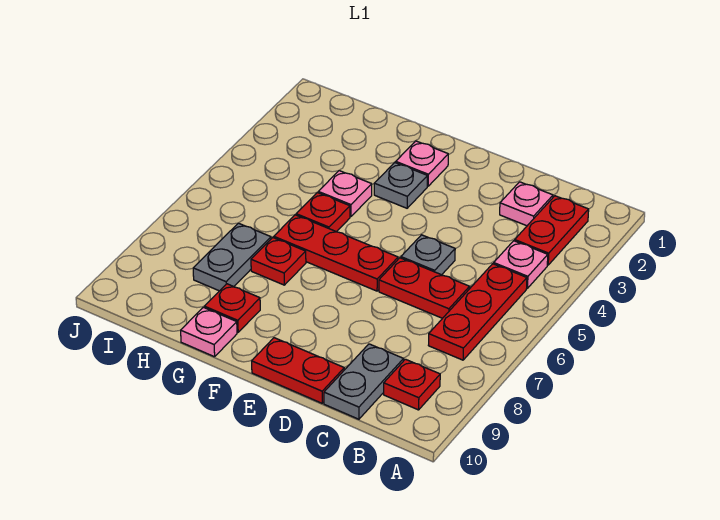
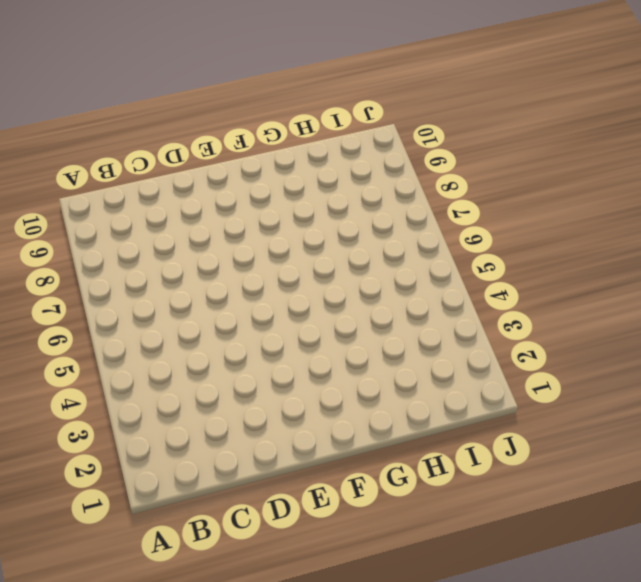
none -> red plate B2:B3 level 1
none -> pink plate B4 level 1
none -> red plate B5:B7 level 1

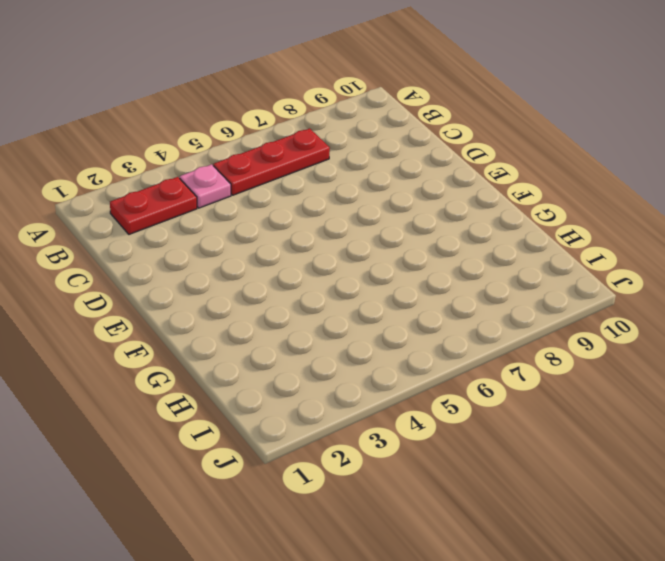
none -> red plate B9 level 1
none -> pink plate C2 level 1
none -> red plate C6:D6 level 1

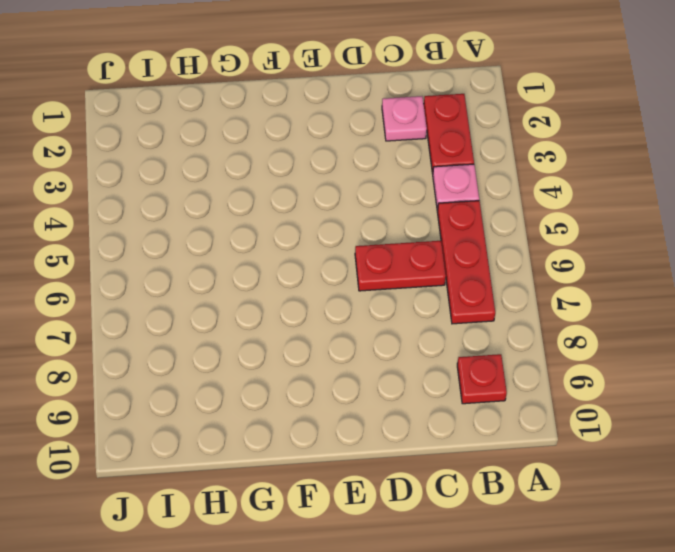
none -> grey plate C9:C10 level 1
none -> grey plate D5 level 1
none -> red plate D10:E10 level 1

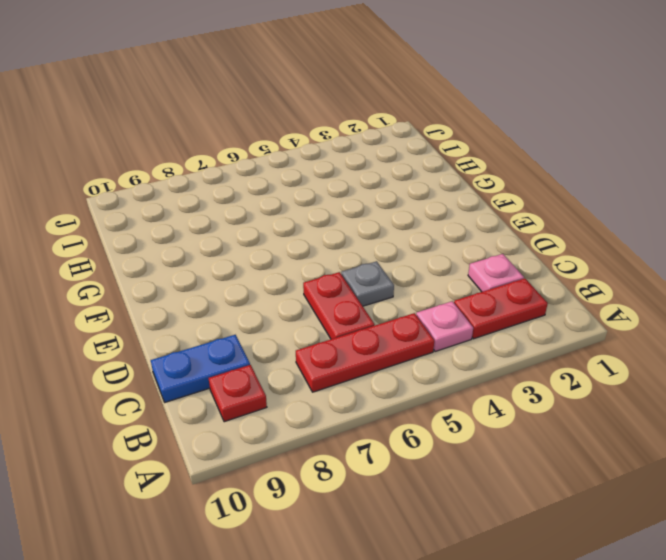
blue plate C9:C10 level 1 -> grey plate C9:C10 level 1
none -> red plate D10:E10 level 1
none -> red plate E6:G6 level 1
none -> pink plate F2 level 1

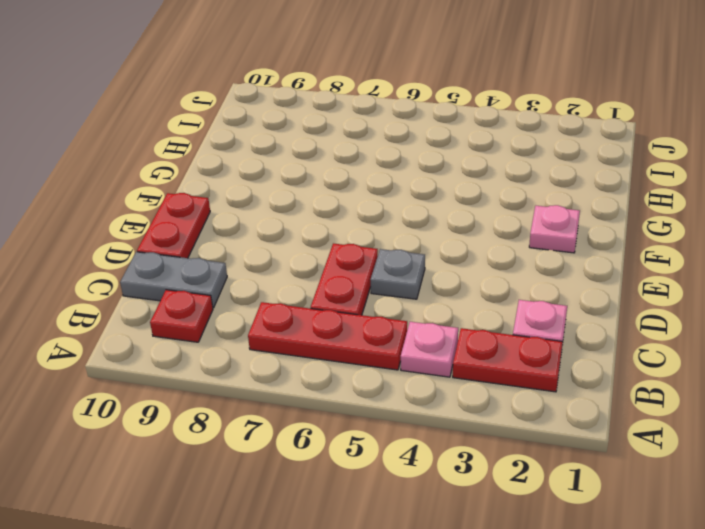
none -> red plate E6:G6 level 1
none -> grey plate F3 level 1
none -> pink plate G4 level 1

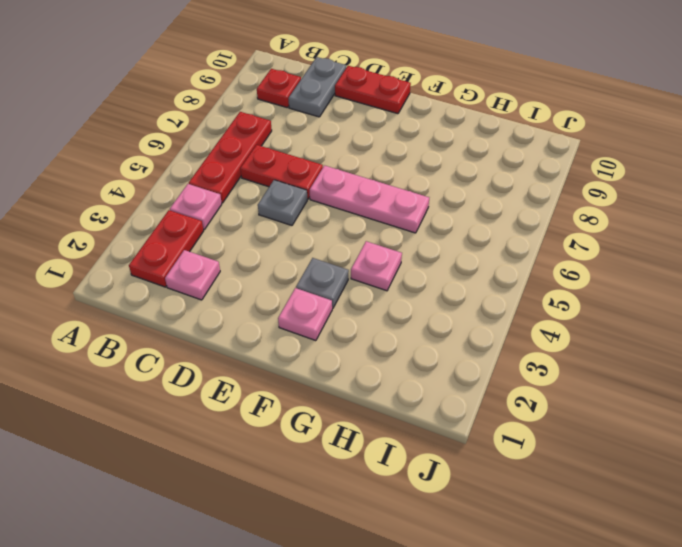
pink plate E6:G6 level 1 -> red plate E6:G6 level 1
none -> red plate G5 level 1
none -> red plate G7 level 1
none -> red plate G9 level 1

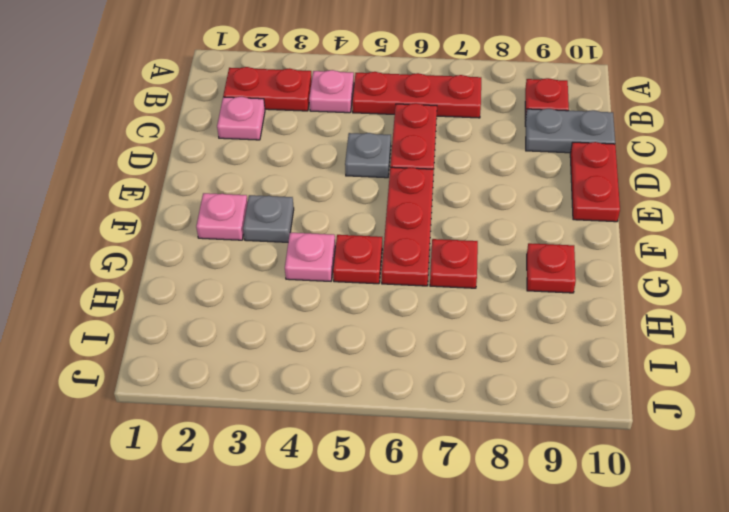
none -> pink plate G10 level 1
none -> grey plate H7:H8 level 1

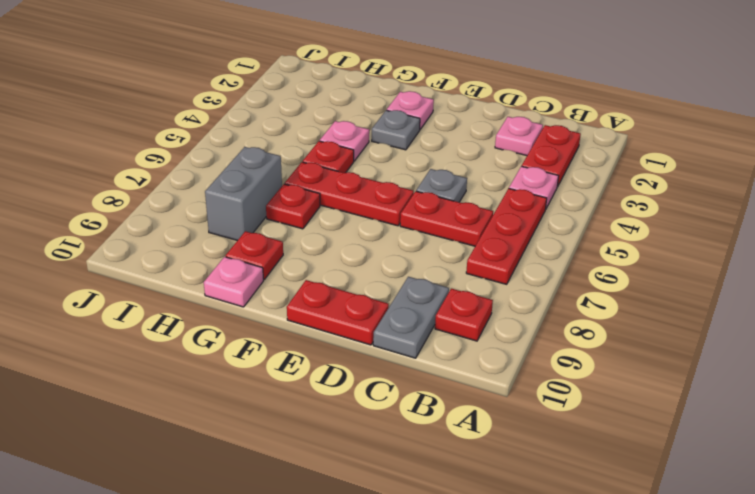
grey brick H7:H8 level 1 -> grey plate H7:H8 level 1

